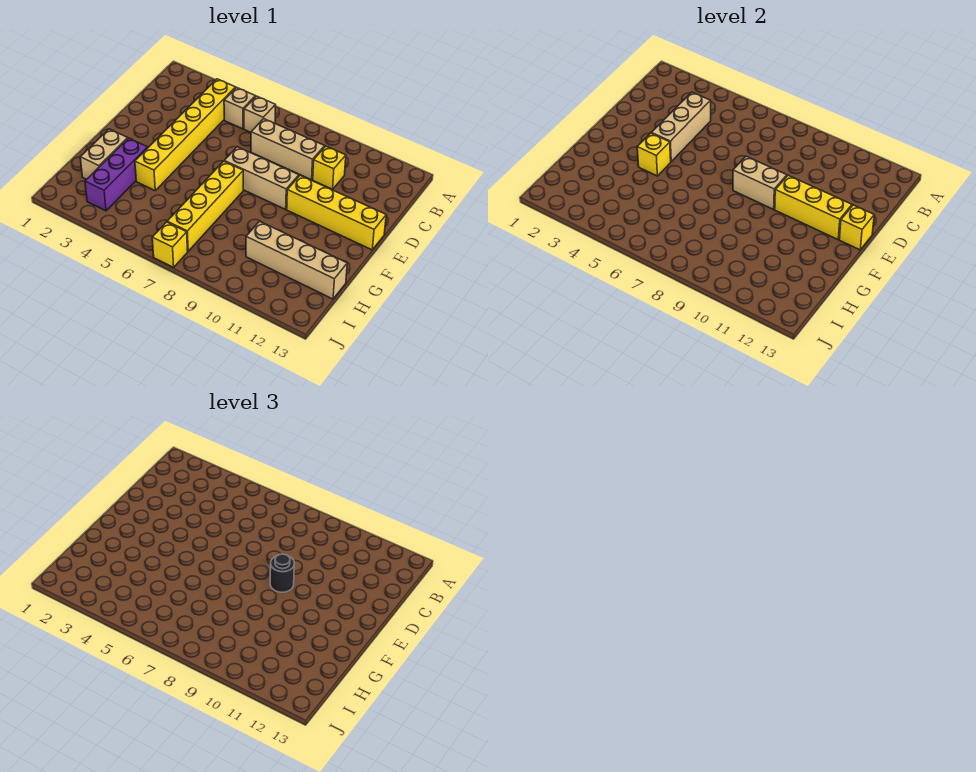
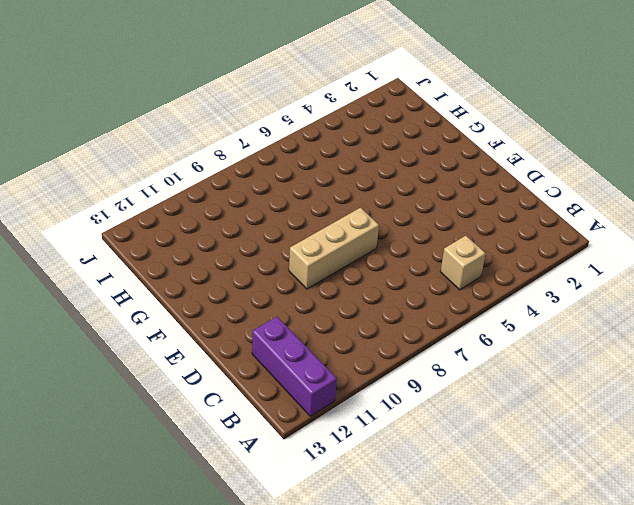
purple brick A12:C12 level 1 -> purple brick G3:I3 level 1
none -> yellow brick B4:G4 level 1
none -> tan brick B6 level 1
none -> tan brick C7:C9 level 1

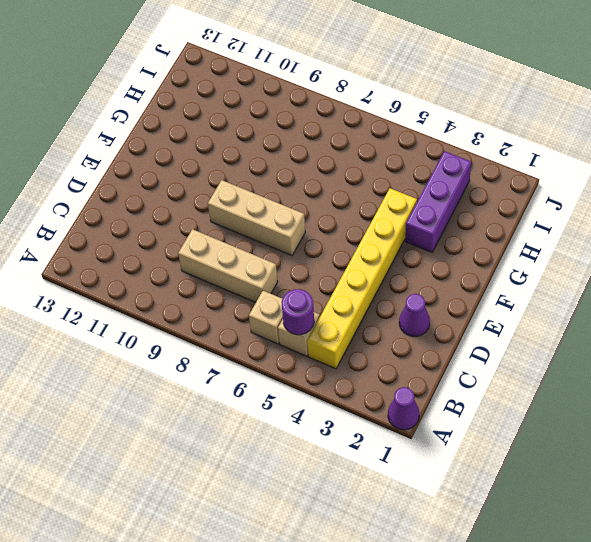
purple cone A1 level 1 -> none
purple round brick B5 level 2 -> none
purple cone D2 level 1 -> none
none -> yellow brick C10 level 1
none -> yellow brick E10:E13 level 1
none -> yellow brick F7:I7 level 1

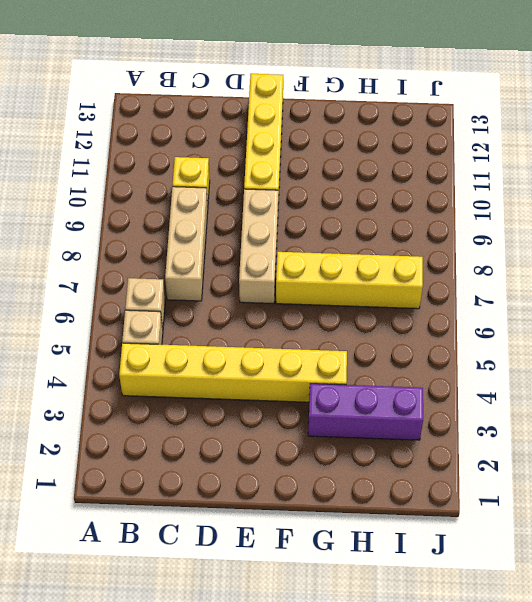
none -> tan brick G2:H2 level 1
none -> tan brick H10:H13 level 1
none -> yellow brick J7 level 1

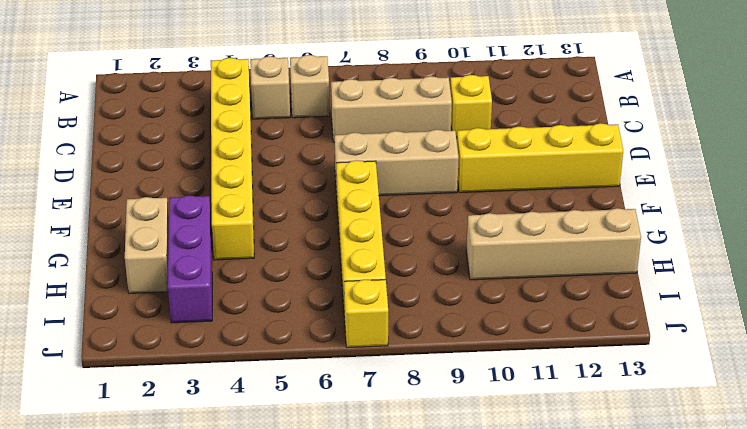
none -> tan brick C4:E4 level 2
none -> tan brick E8:E9 level 2
none -> yellow brick E10:E12 level 2

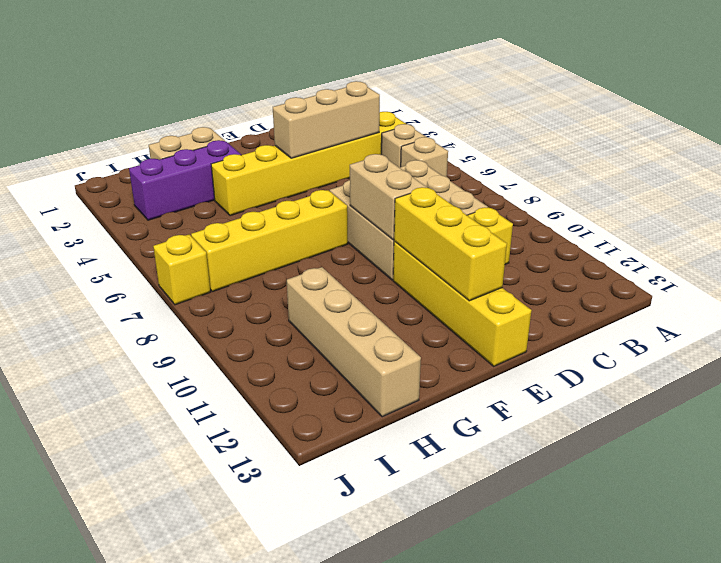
none -> yellow brick E13 level 2
none -> yellow brick F4 level 2
none -> black round brick E9 level 3

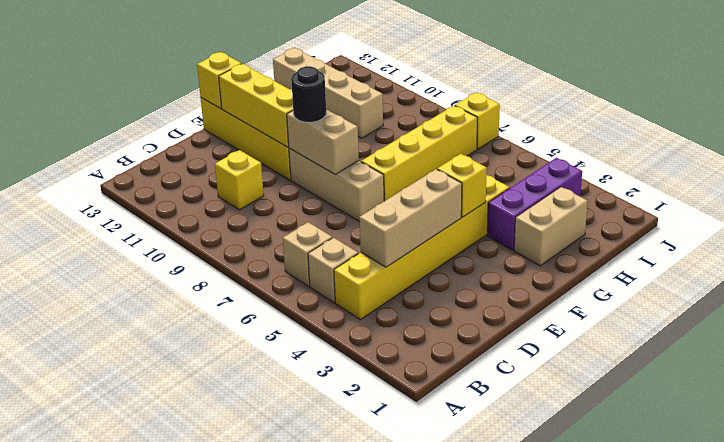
none -> tan brick C7:C9 level 1

